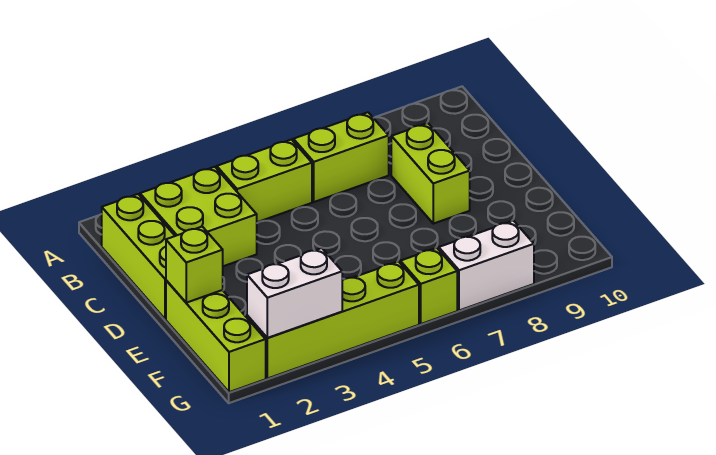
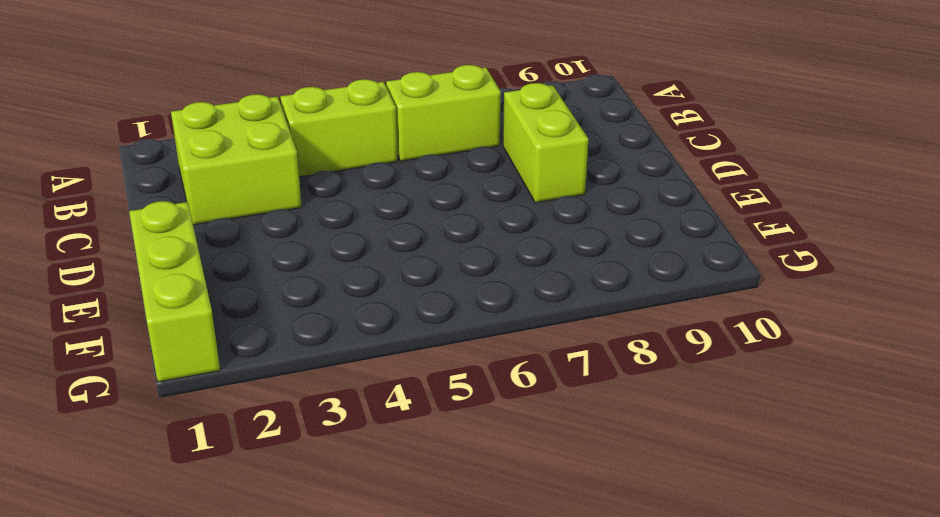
none -> lime brick B1:D1 level 1
none -> lime brick G2:G5 level 1

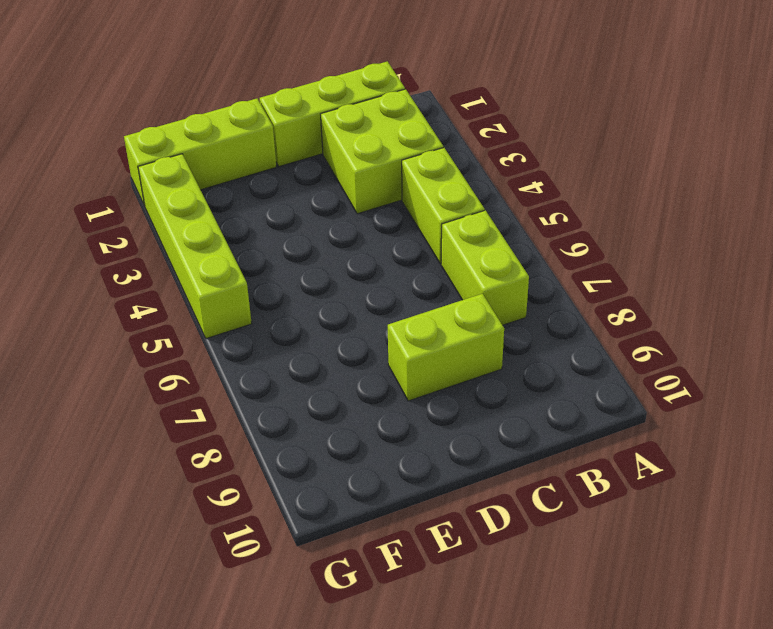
none -> lime brick G6 level 1
none -> white brick G7:G8 level 1

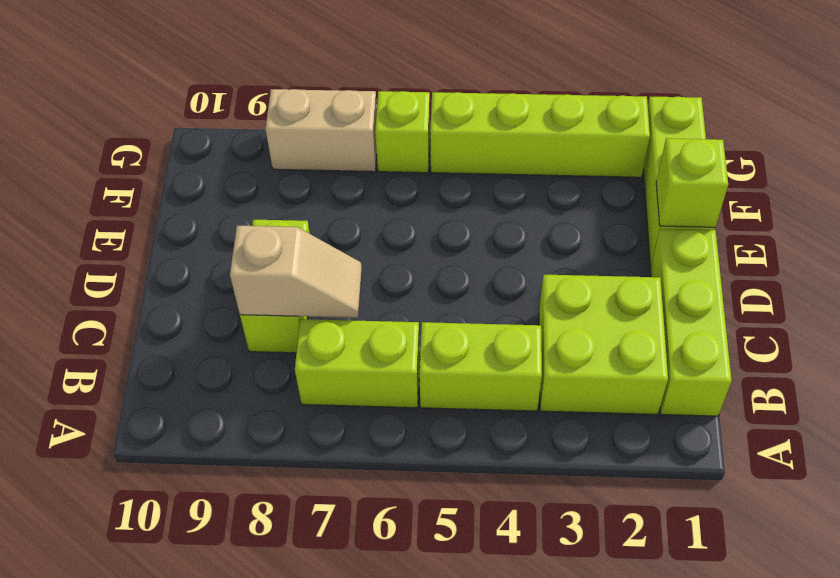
tan slope C7:C8 level 2 top 8 -> none
tan brick G7:G8 level 1 -> white brick G7:G8 level 1
none -> white brick G2:G3 level 2

